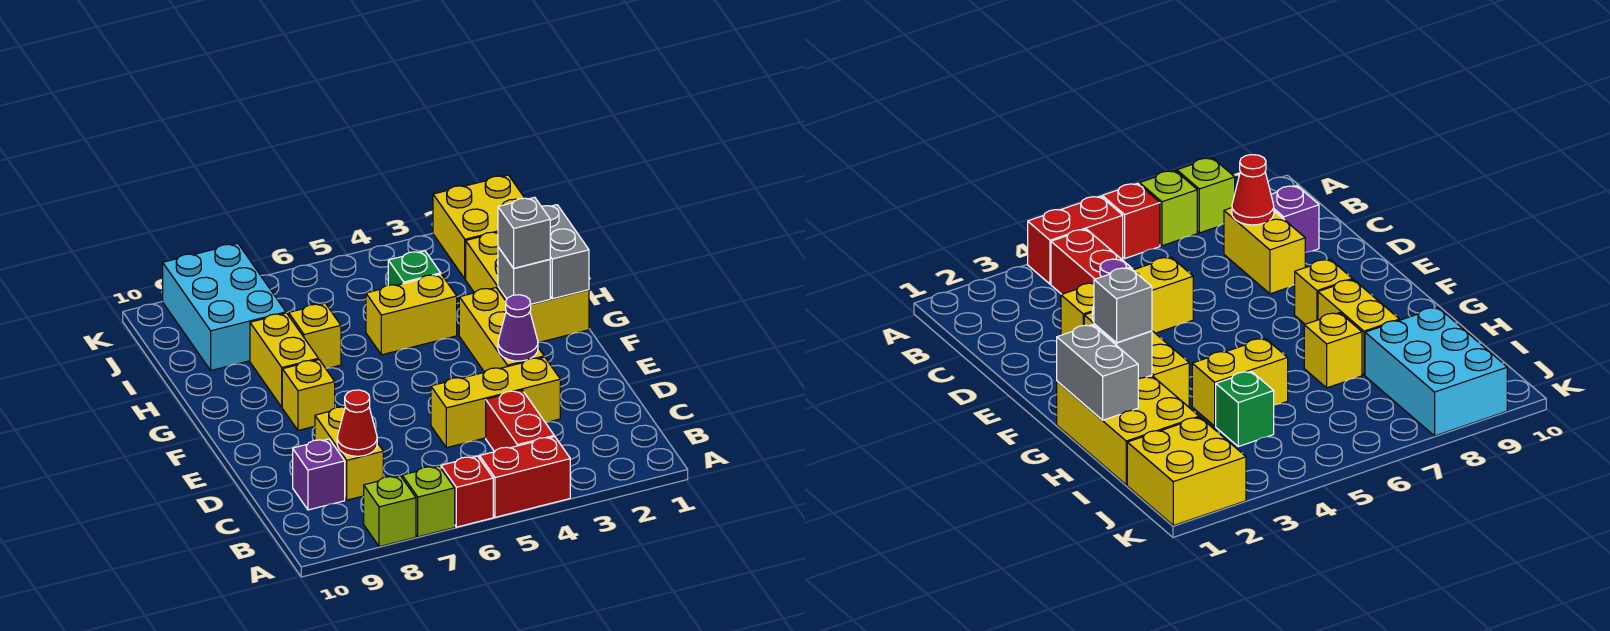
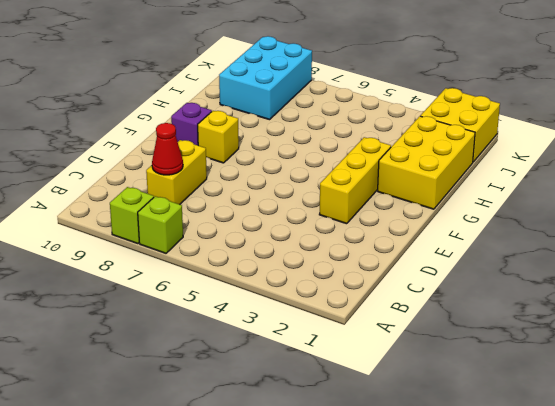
purple brick F9 level 1 -> purple brick C9 level 1
none -> red brick A4:A5 level 1
none -> red brick A6 level 1
none -> red brick B4:C4 level 1

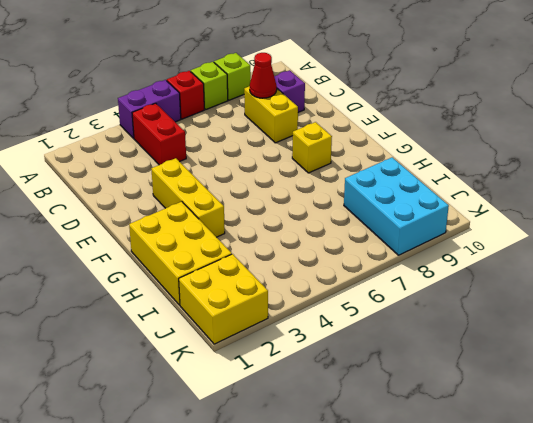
purple brick A4:A5 level 1 -> red brick A4:A5 level 1
none -> yellow brick D3:D5 level 1
none -> yellow brick G8:H8 level 1
none -> yellow brick H4:H5 level 1

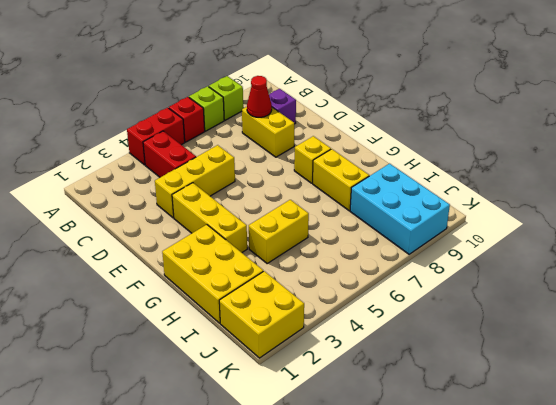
none -> yellow brick H7 level 1
none -> green brick I4 level 1
none -> purple cone E3 level 2

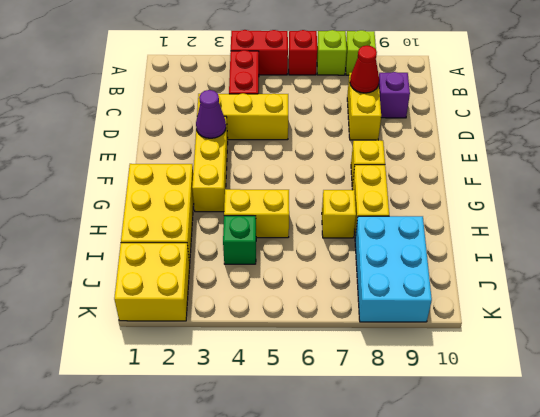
none -> grey brick G1:H1 level 2
none -> grey brick G2 level 2
none -> grey brick G2 level 3

